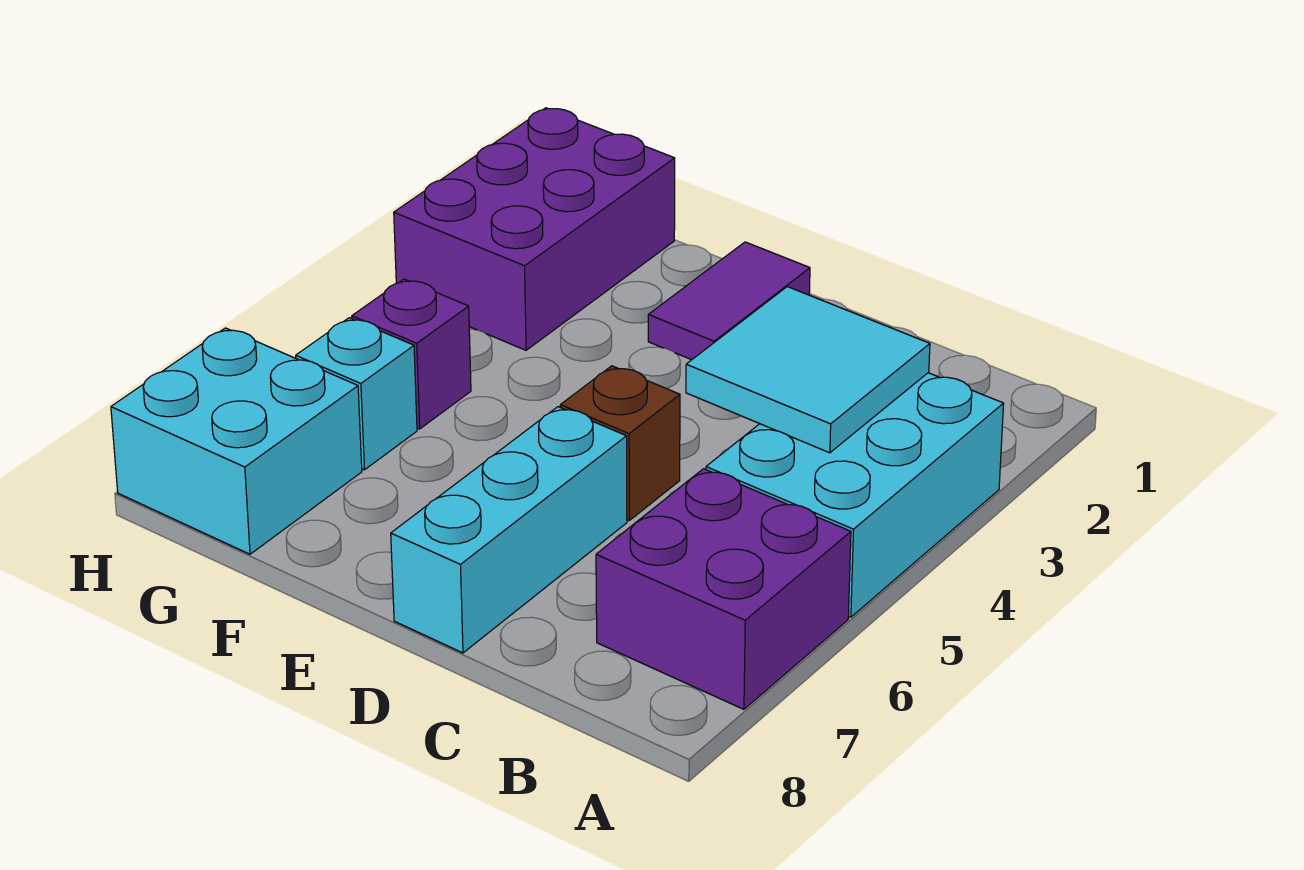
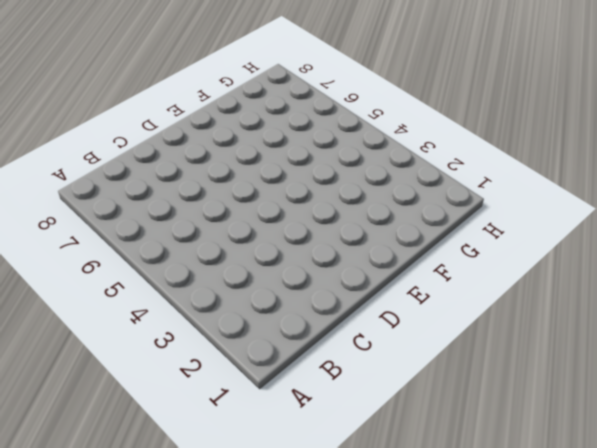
none -> cyan brick A3:B5 level 1
none -> purple brick A6:B7 level 1

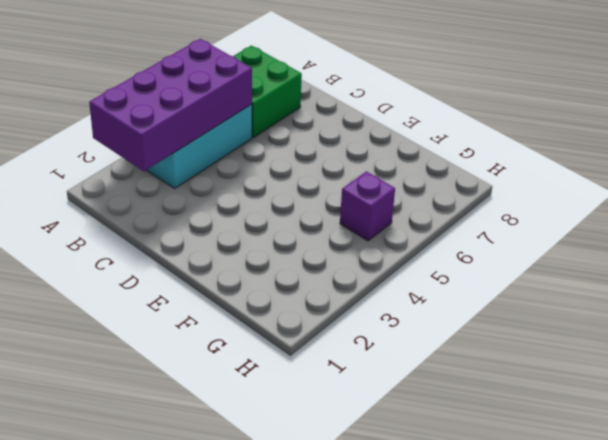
purple brick A2:B5 level 2 -> cyan tile B3:C4 level 2
green brick A6:B7 level 1 -> purple brick A6:B7 level 1
none -> brown brick D5 level 1
none -> cyan brick D6:D8 level 1

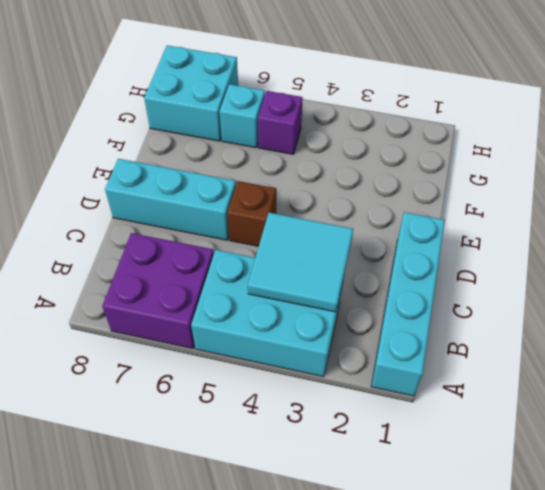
cyan brick A1:D1 level 1 -> none
none -> purple tile E1:E2 level 1
none -> purple brick G1:H3 level 1

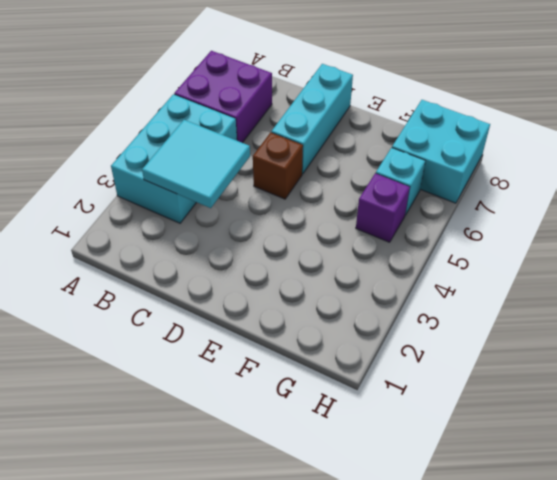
none -> purple tile E1:E2 level 1
none -> purple brick G1:H3 level 1

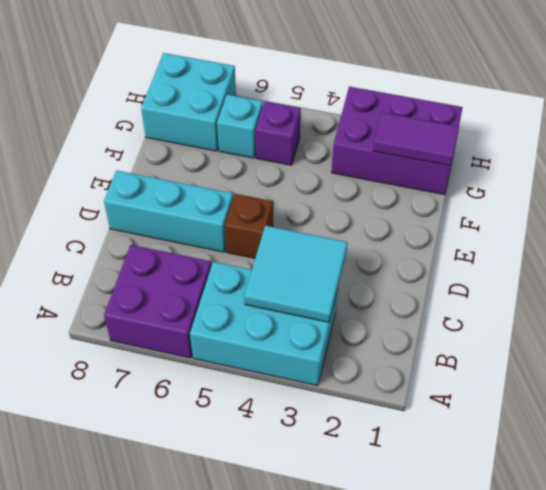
purple tile G1:G2 level 2 -> purple tile E1:E2 level 1

